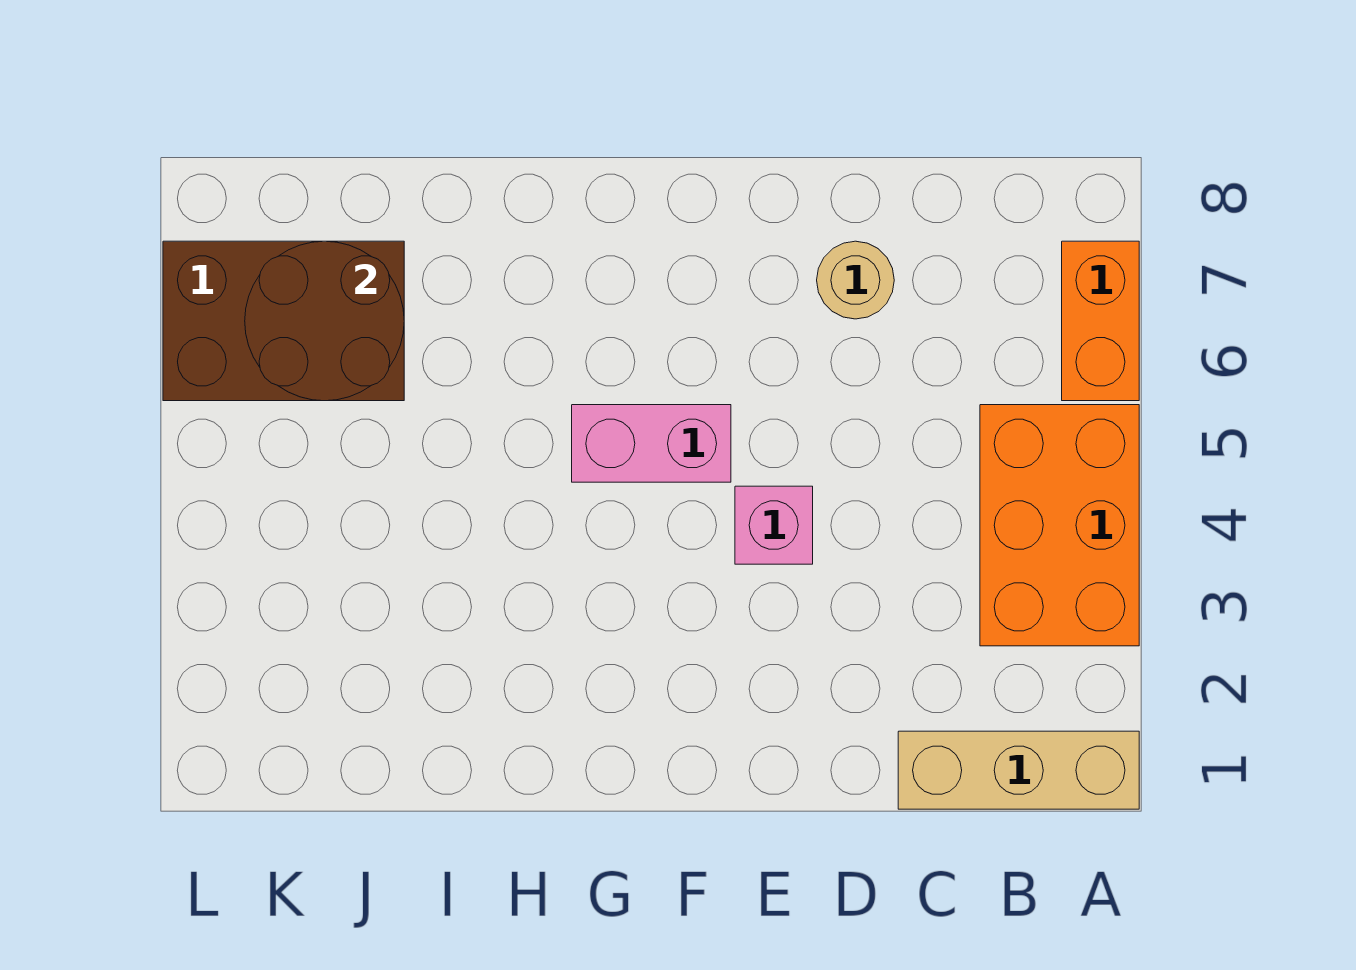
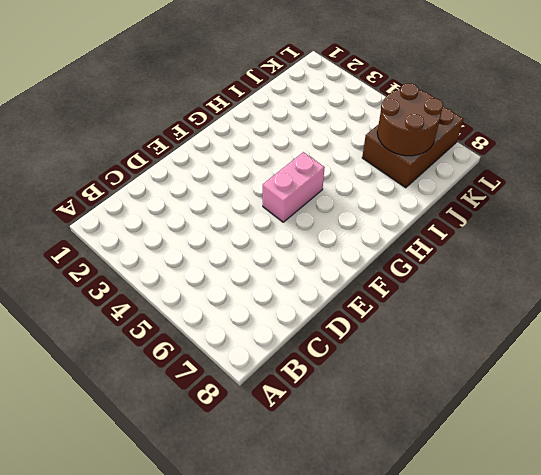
none -> tan brick A1:C1 level 1
none -> orange brick A3:B5 level 1

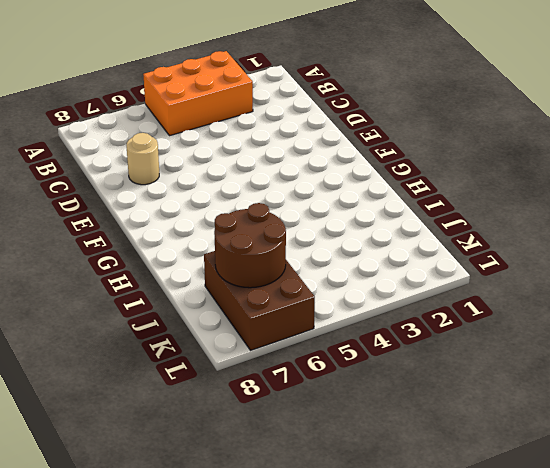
none -> tan brick A1:C1 level 1
none -> orange brick A6:A7 level 1

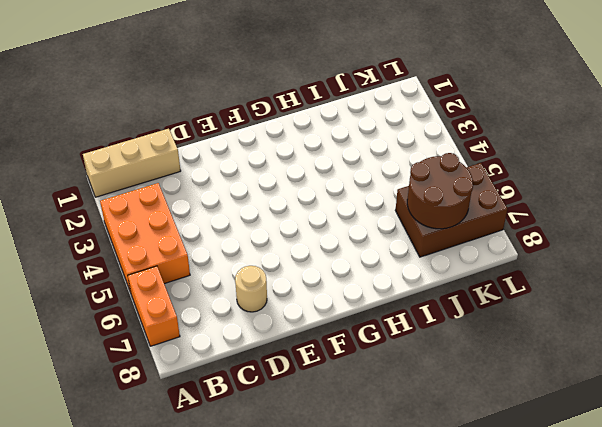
none -> pink brick E4 level 1
none -> pink brick F5:G5 level 1

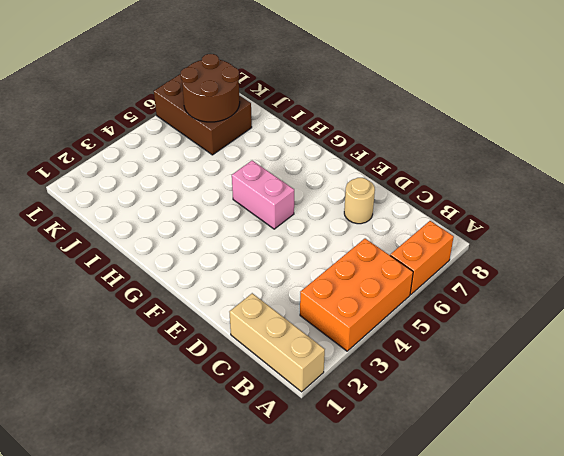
none -> pink brick E4 level 1

